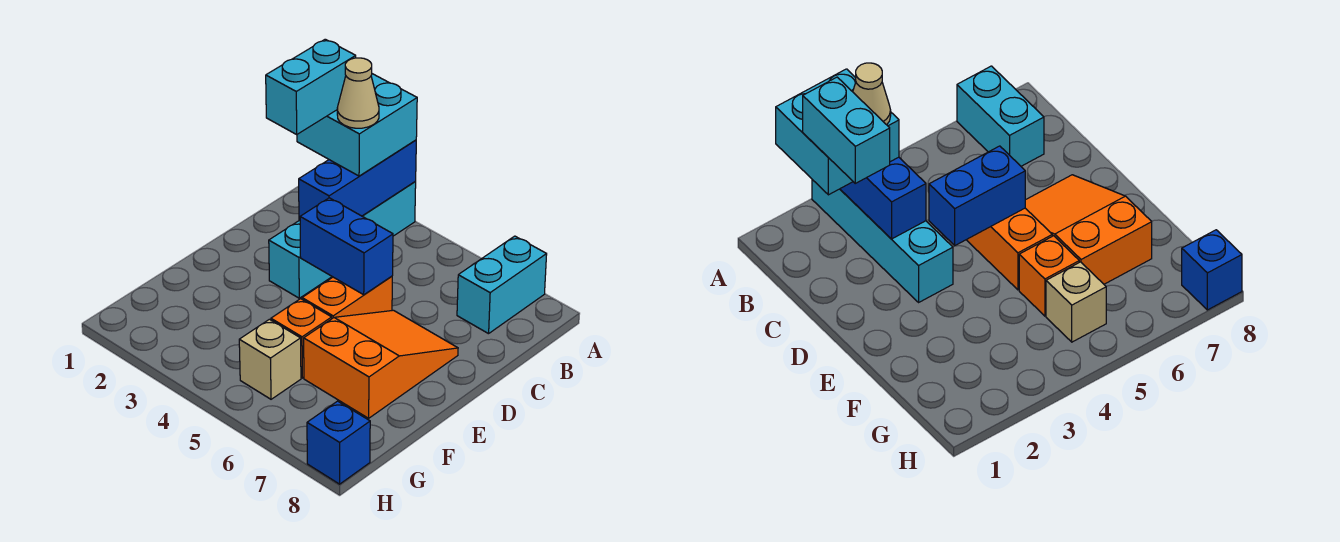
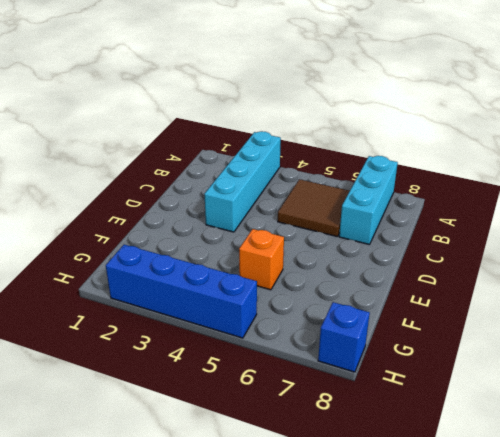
cyan brick A7:C7 level 1 -> cyan brick A7:B7 level 1
brown tile B5:C6 level 1 -> none
blue brick H2:H5 level 1 -> none
none -> orange brick D5:E5 level 1
none -> orange slope D6:F7 level 1 top F
none -> tan brick G5 level 1

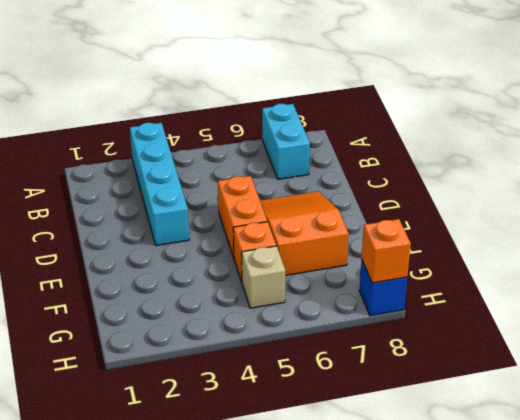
orange brick H8 level 2 -> none
none -> blue brick A3:C3 level 2
none -> blue brick D4:D5 level 2
none -> cyan brick A2:B3 level 3

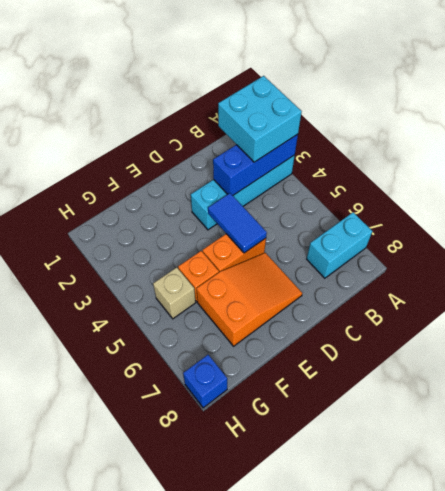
blue tile D4:D5 level 2 -> blue brick D4:D5 level 2
none -> cyan brick B2:C2 level 4
none -> tan cone B3 level 4

